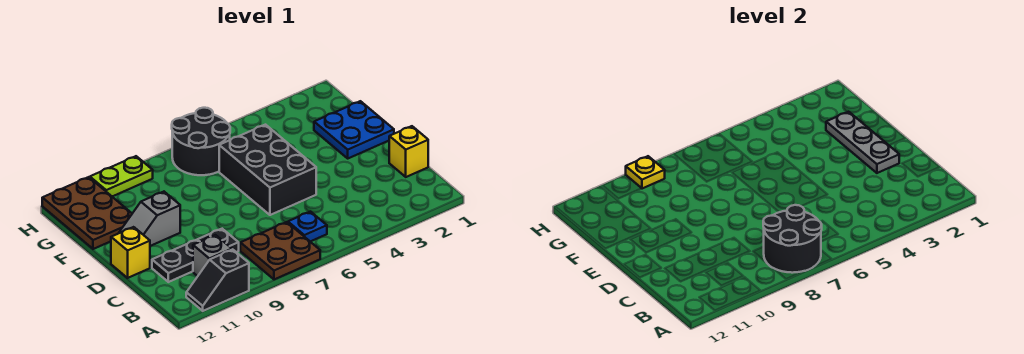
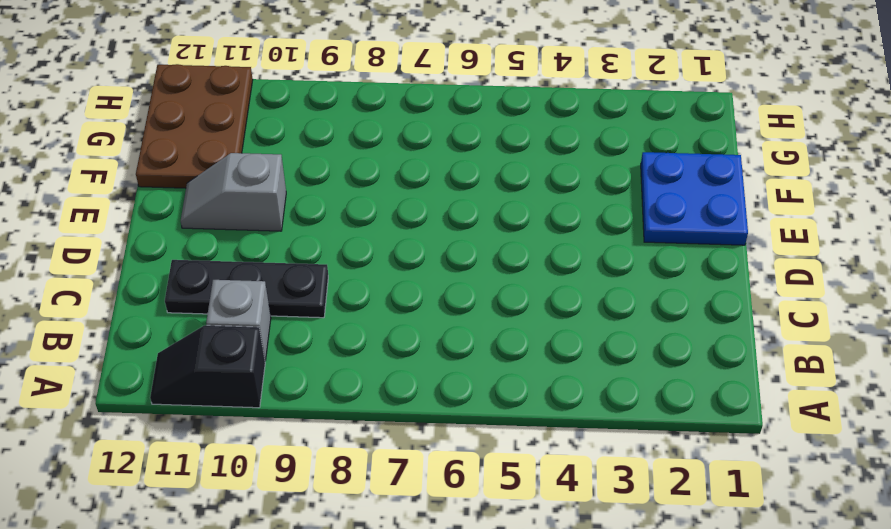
none -> brown plate A7:B8 level 1
none -> blue plate B6 level 1
none -> yellow brick C1 level 1

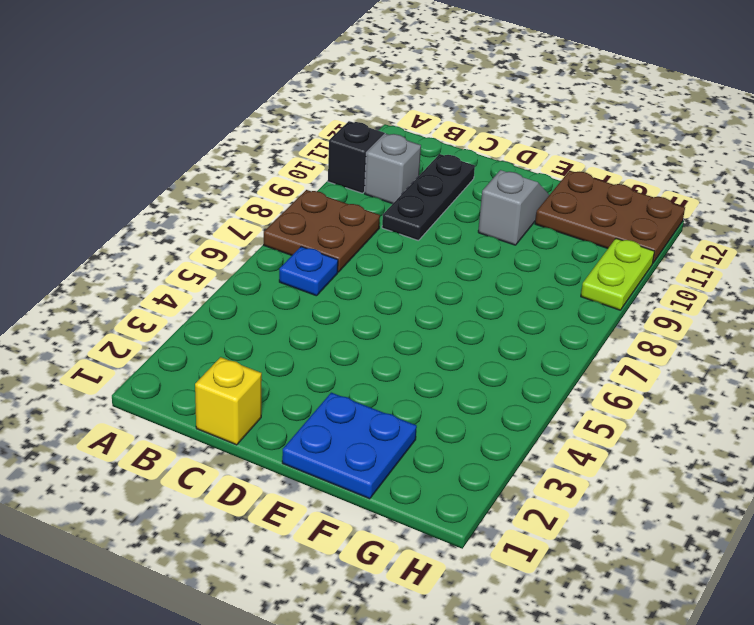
none -> black brick D5:F6 level 1
none -> yellow brick D12 level 1
none -> black round brick G6:H7 level 1

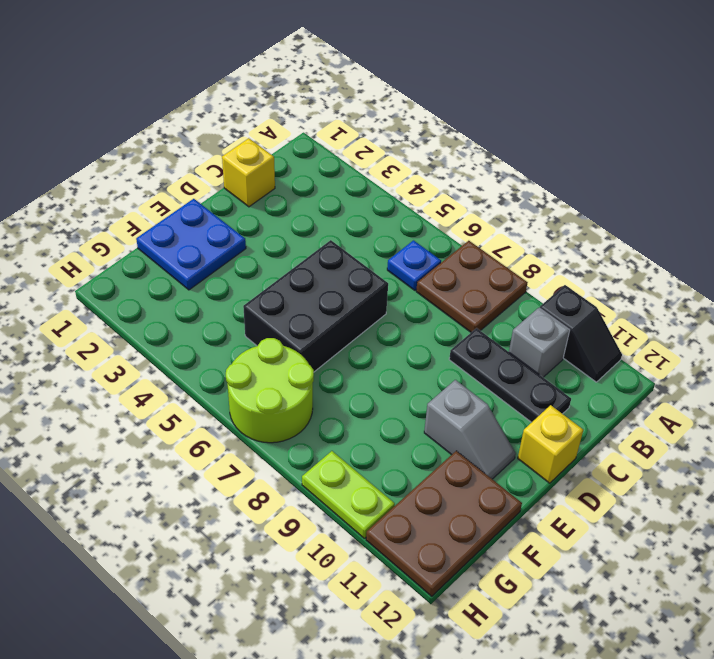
lime round brick G6:H7 level 1 -> black round brick G6:H7 level 1
none -> black round brick A7:B8 level 2
none -> grey plate D2:F2 level 2
none -> yellow plate H9 level 2

